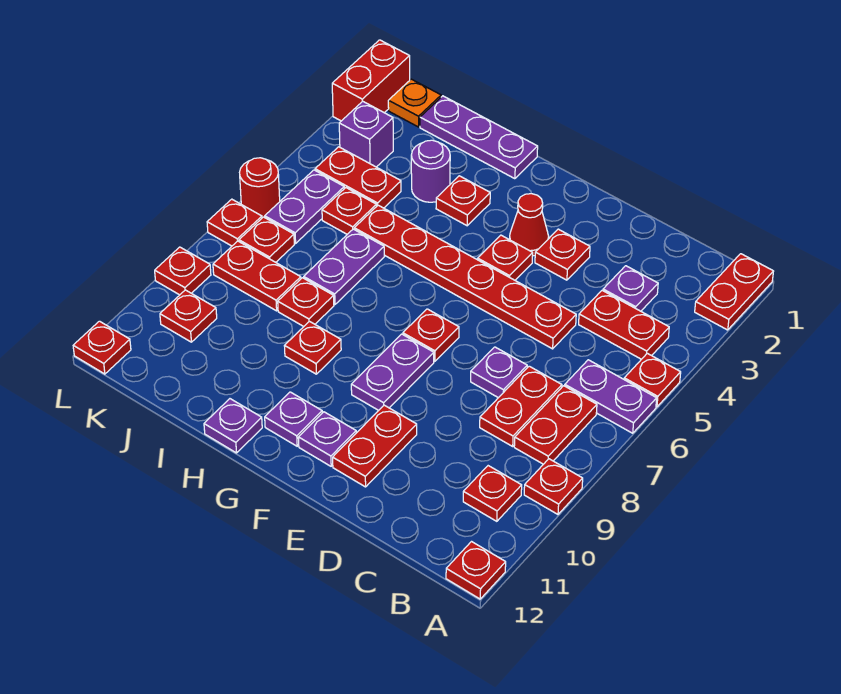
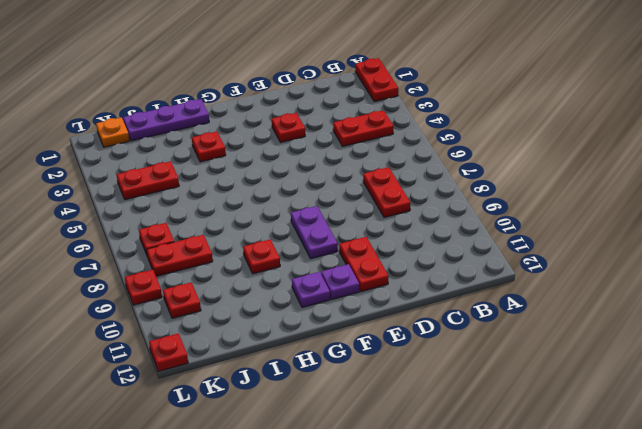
none -> red plate A5 level 1
none -> purple plate A6:B6 level 1
none -> red plate A9 level 1
none -> red plate A12 level 1

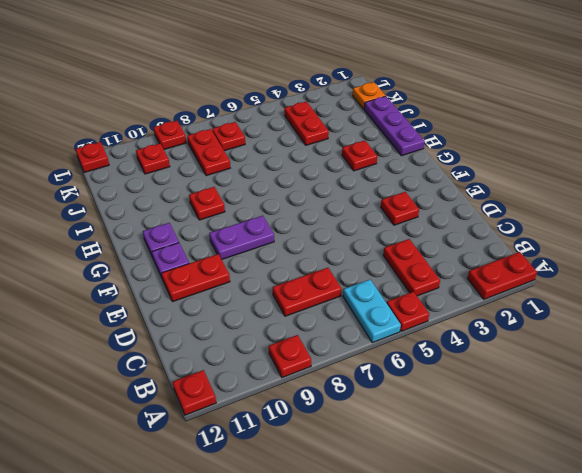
cyan plate A6:B6 level 1 -> purple plate A6:B6 level 1
none -> red plate B7:B8 level 1
none -> red plate B10 level 1
none -> purple plate C3 level 1
none -> red plate D5:I5 level 1

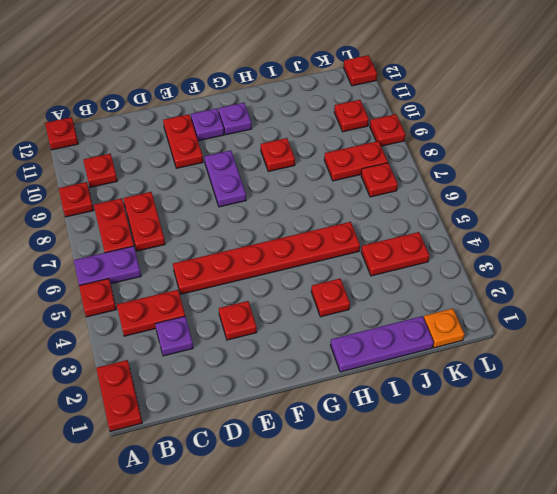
none -> purple plate D7 level 1
none -> red cone F3 level 1
none -> red plate F4 level 1
none -> red plate F7 level 1

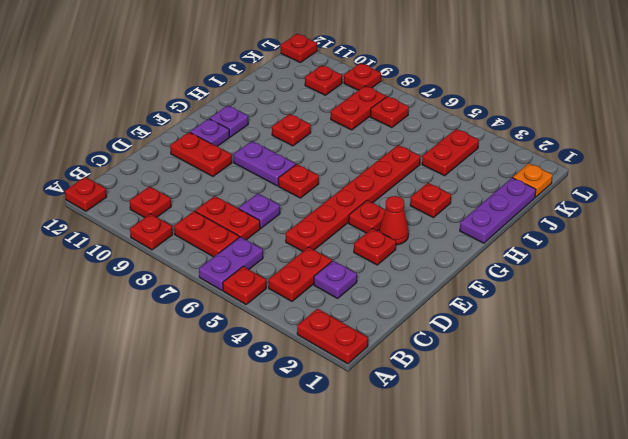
none -> purple plate H12 level 1
none -> purple round brick I3 level 1
none -> purple plate I6:I7 level 1
none -> red plate I8 level 1

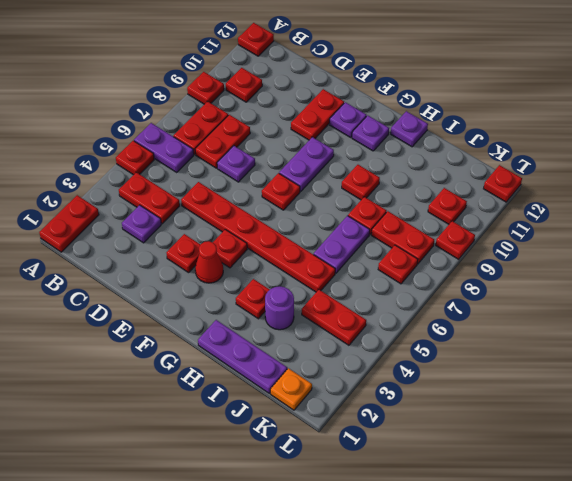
none -> red plate J5 level 1
none -> purple brick K3 level 1
none -> purple plate K5:K6 level 1
none -> red brick L1:L2 level 1

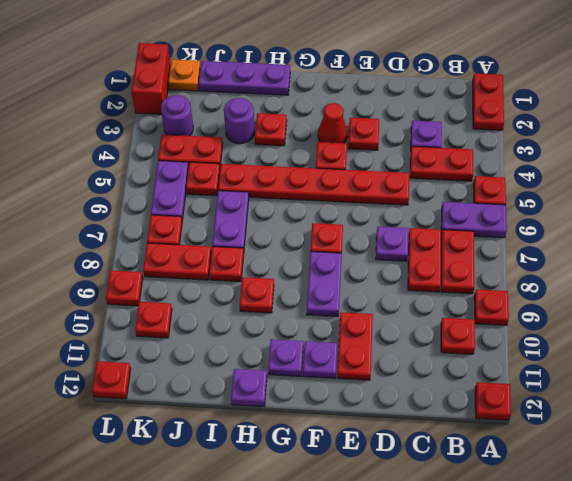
purple round brick K3 level 1 -> purple brick K3 level 1
none -> red round brick L6 level 1
none -> red plate L7 level 1

